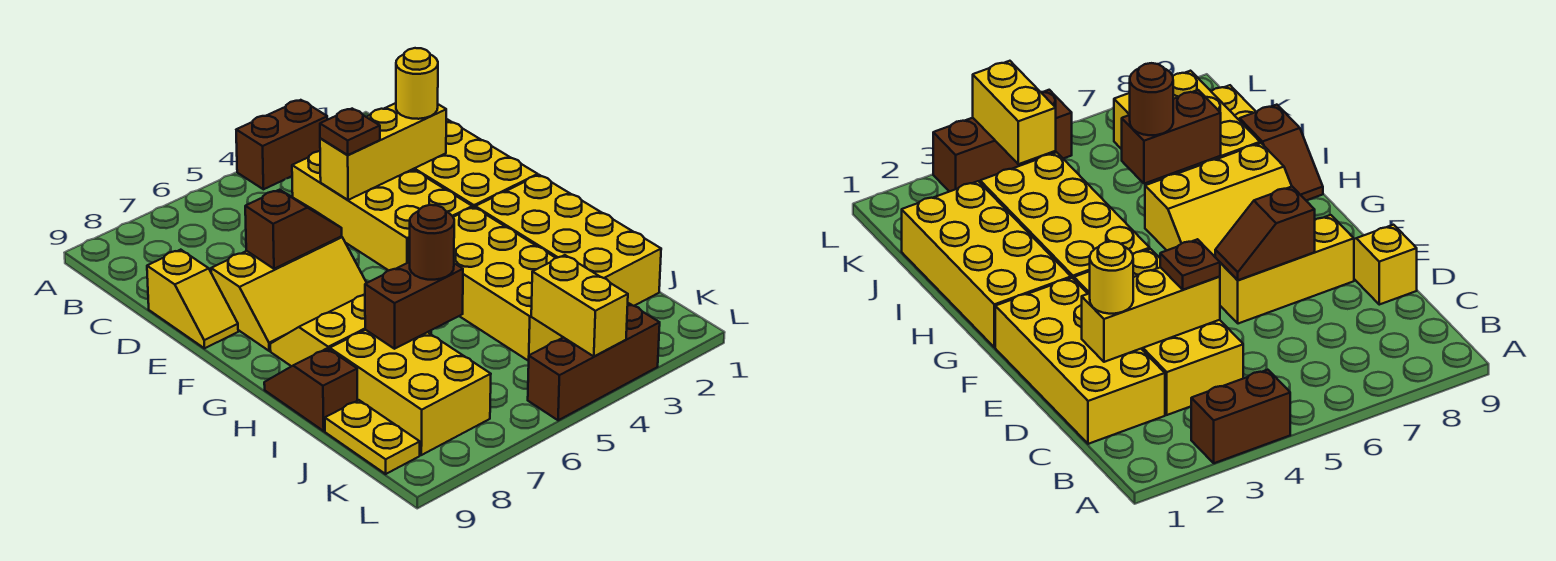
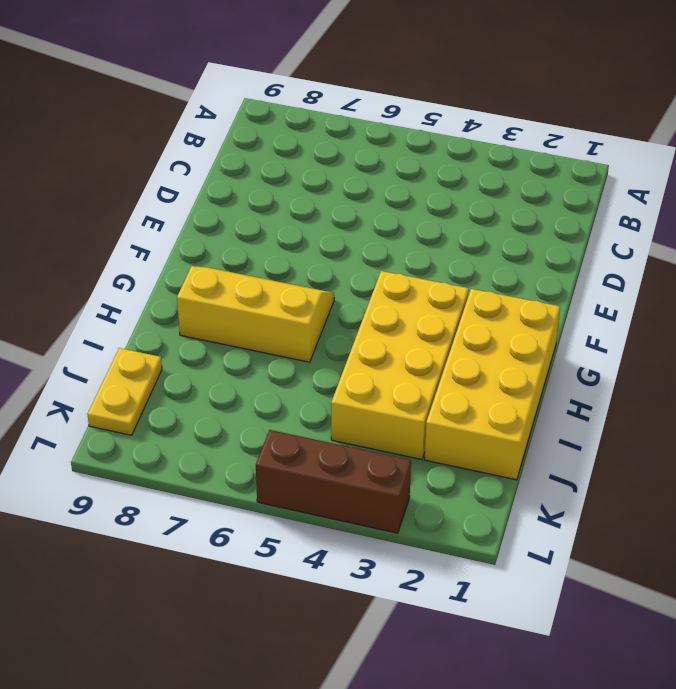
none -> brown brick A3:A4 level 1
none -> yellow brick C1:F2 level 1
none -> yellow brick C3:F4 level 1

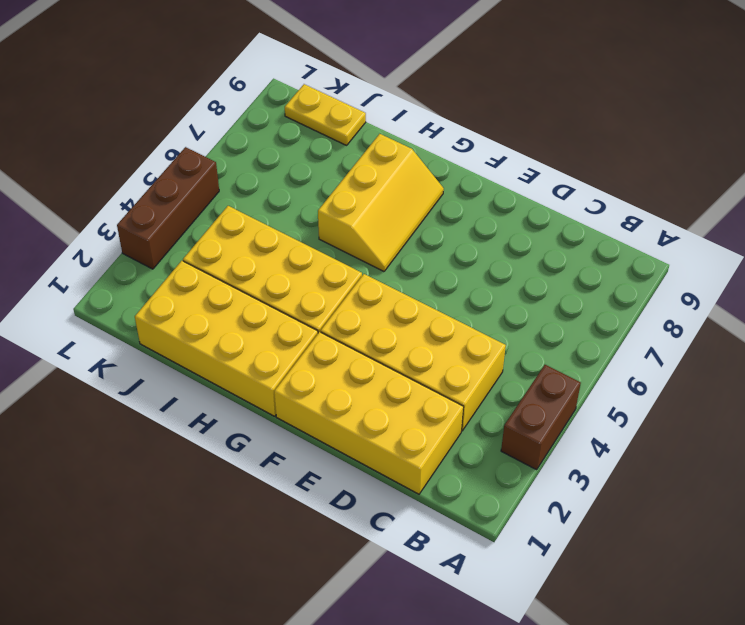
none -> yellow slope D9:E9 level 1 top D
none -> yellow slope E6:F8 level 1 top E
none -> brown slope H9:I9 level 1 top I

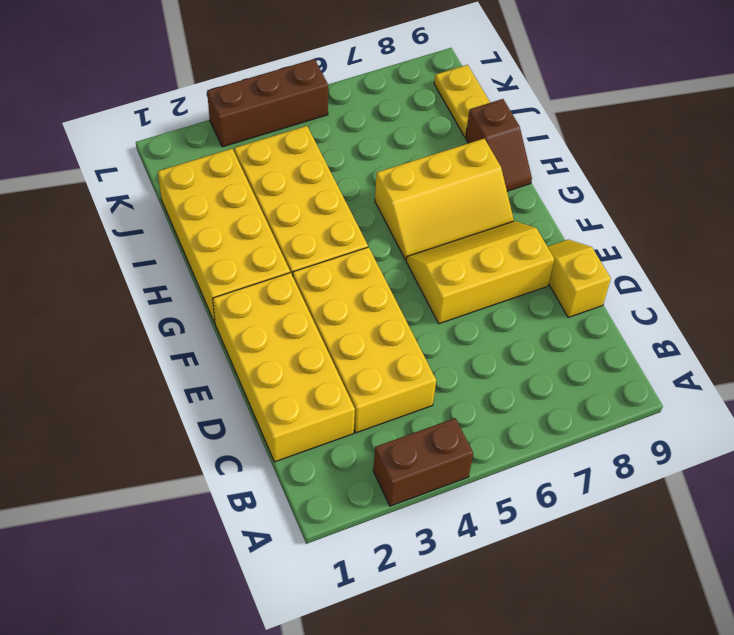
none -> yellow brick I7:K8 level 1
none -> yellow brick D2:D4 level 2
none -> brown slope E6:E7 level 2 top 7

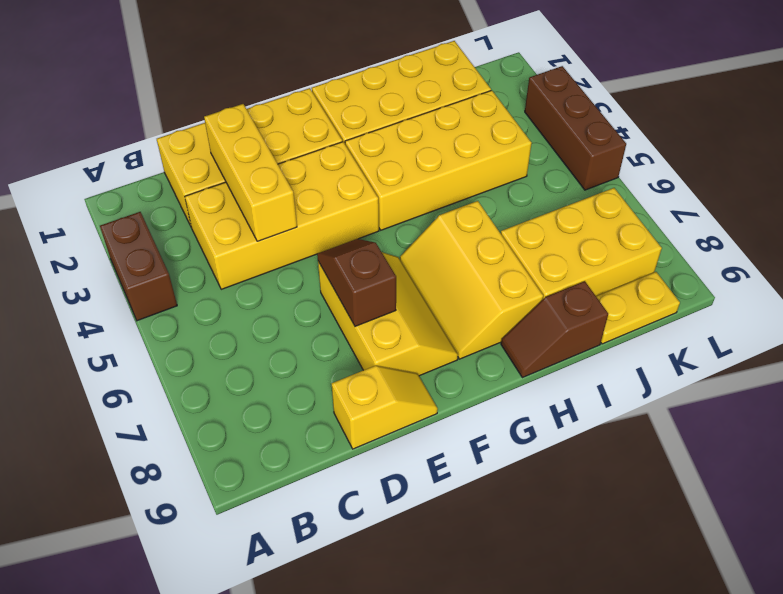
none -> brown brick I6:I7 level 2
none -> yellow brick K4:L4 level 2
none -> yellow round brick D2 level 3

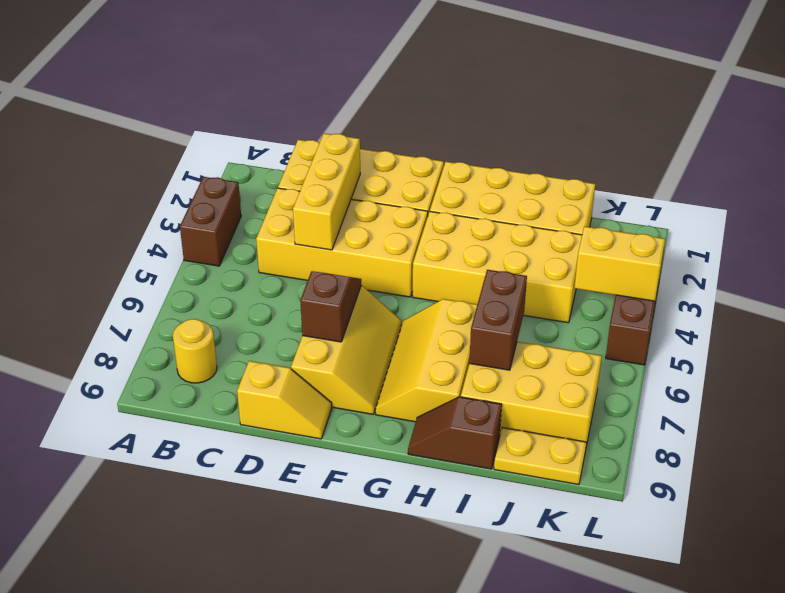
yellow round brick B8 level 1 -> yellow round brick D2 level 3
none -> brown plate D4 level 3
none -> brown round brick I6 level 3

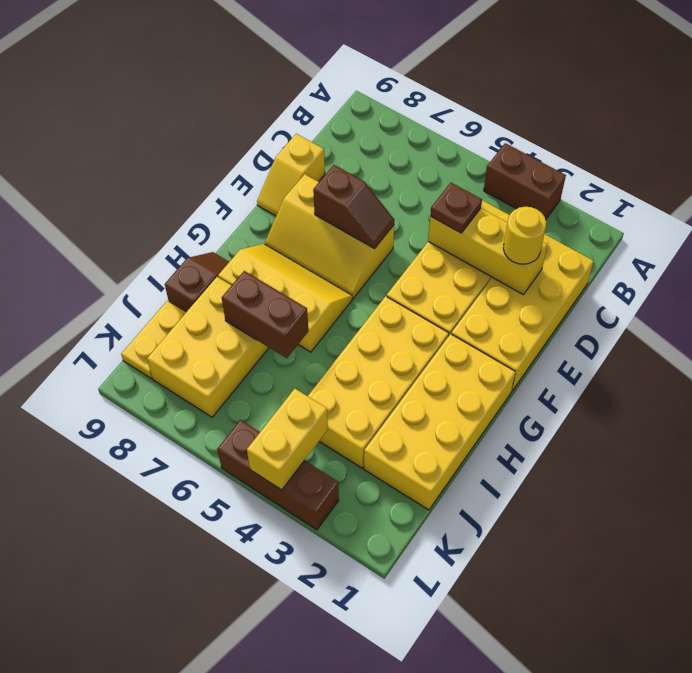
none -> brown round brick I6 level 3

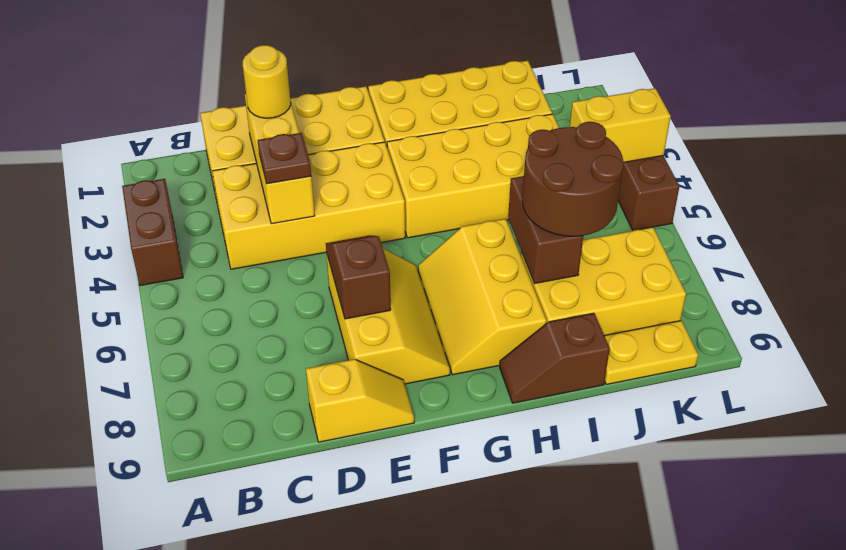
brown round brick I6:J7 level 3 -> brown round brick I6 level 3

